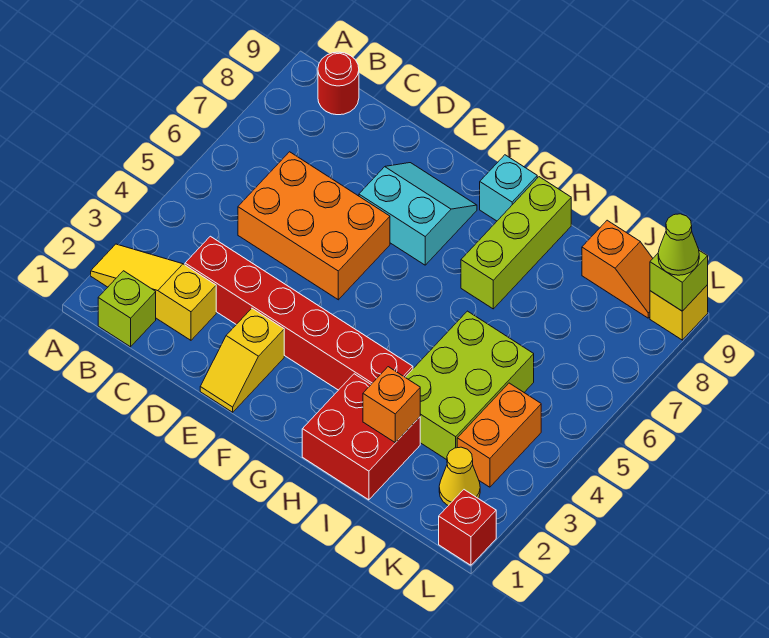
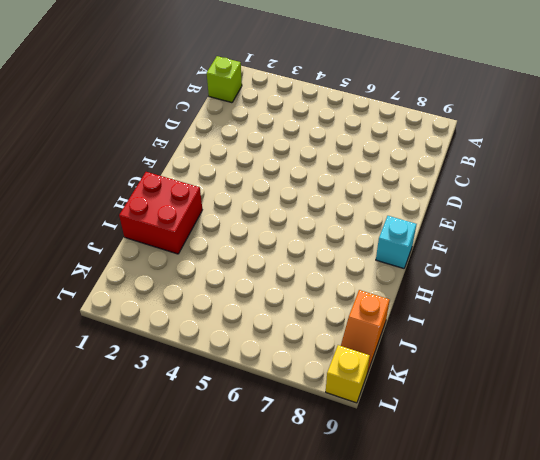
none -> yellow slope A2:C2 level 1 top C
none -> red round brick B9 level 1
none -> red brick C3:H3 level 1

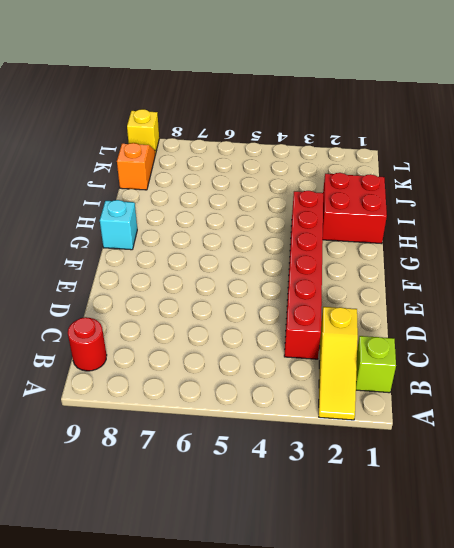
none -> orange brick C5:E6 level 1
none -> yellow slope E1:E2 level 1 top 2
none -> cyan slope E7:F8 level 1 top 7

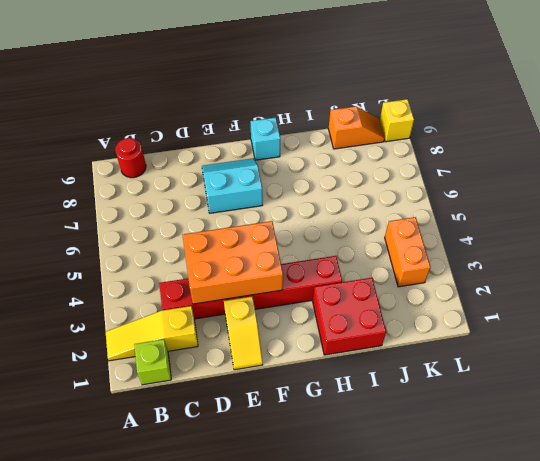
orange brick D3:F4 level 2 -> orange brick C5:E6 level 1
none -> lime brick H7:H9 level 1
none -> lime brick I3:J5 level 1
none -> yellow cone K2 level 1

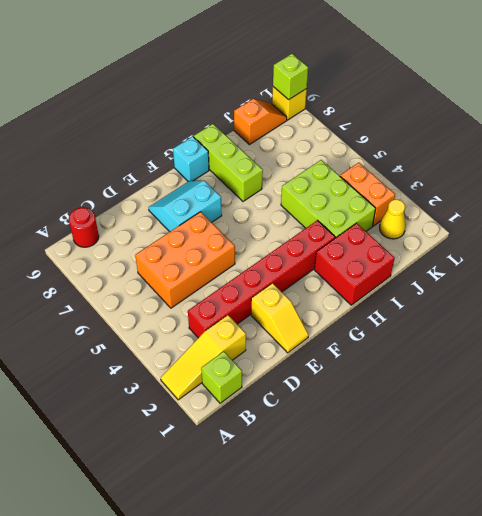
none -> red brick L1 level 1
none -> orange brick I2 level 2
none -> lime cone L9 level 3

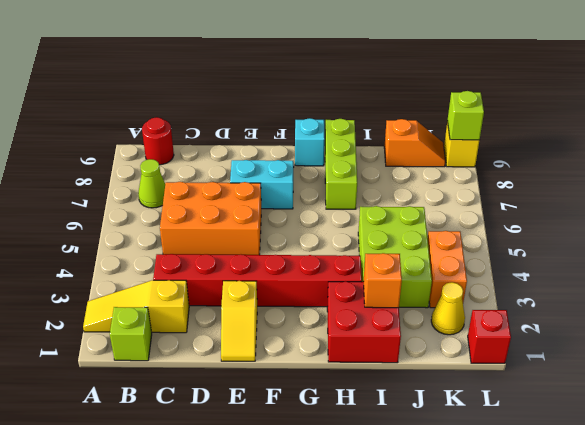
lime cone B7 level 1 -> lime cone L9 level 3

